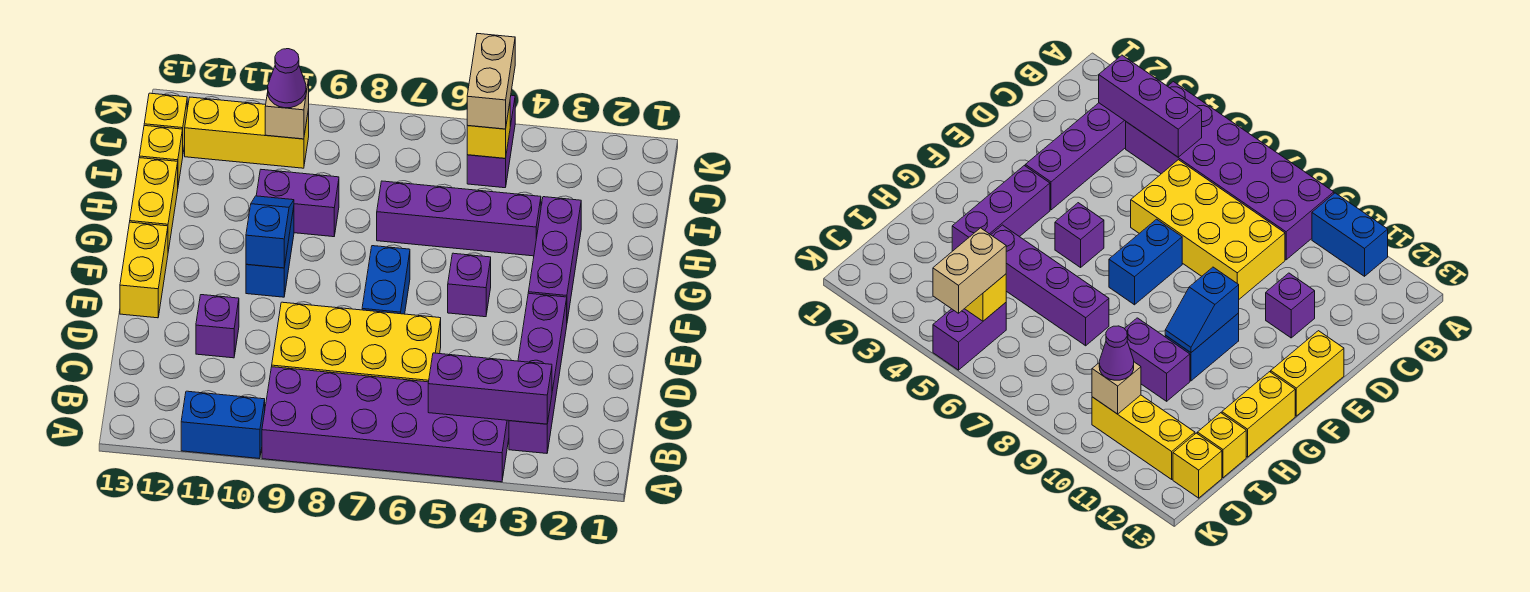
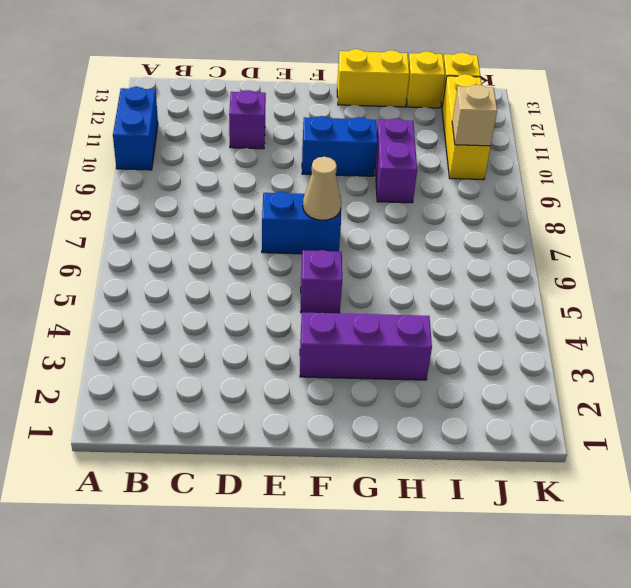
tan cone F7 level 2 -> none
none -> purple brick A4:B9 level 1
none -> purple brick B3:E3 level 1
none -> yellow brick C6:D9 level 1

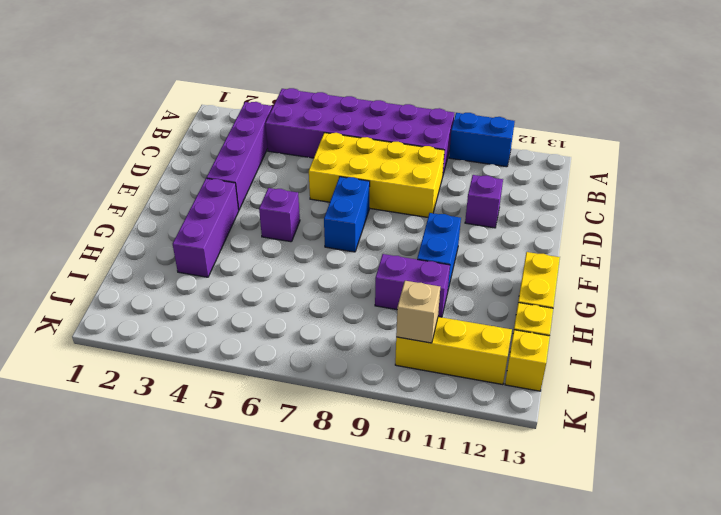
none -> yellow brick E13:F13 level 1
none -> purple brick H4:H7 level 1
none -> purple brick J5:K5 level 1

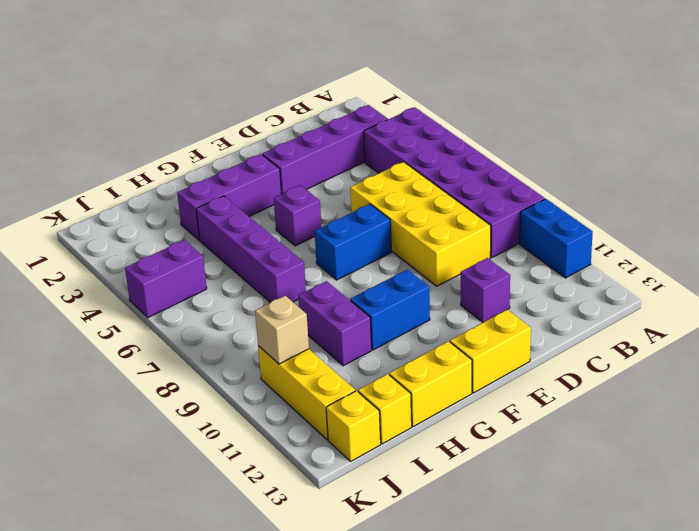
none -> purple brick B3:B5 level 2
none -> blue slope F10:G10 level 2 top F
none -> yellow brick J5 level 2

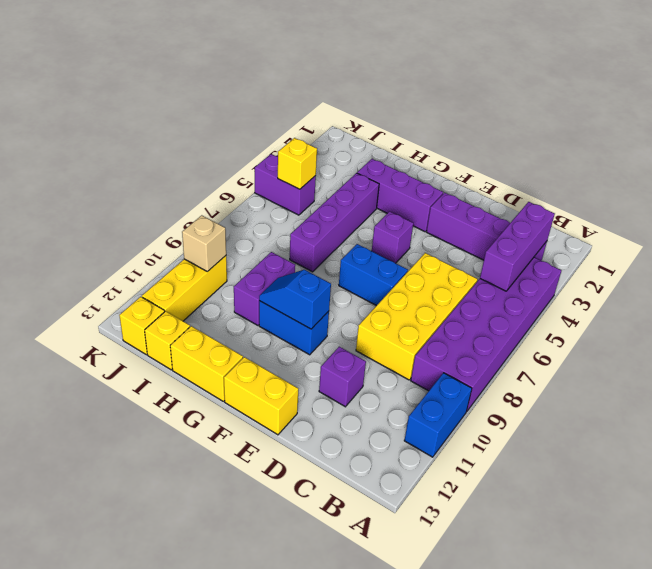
none -> tan brick J5:K5 level 3
none -> purple cone J10 level 3

